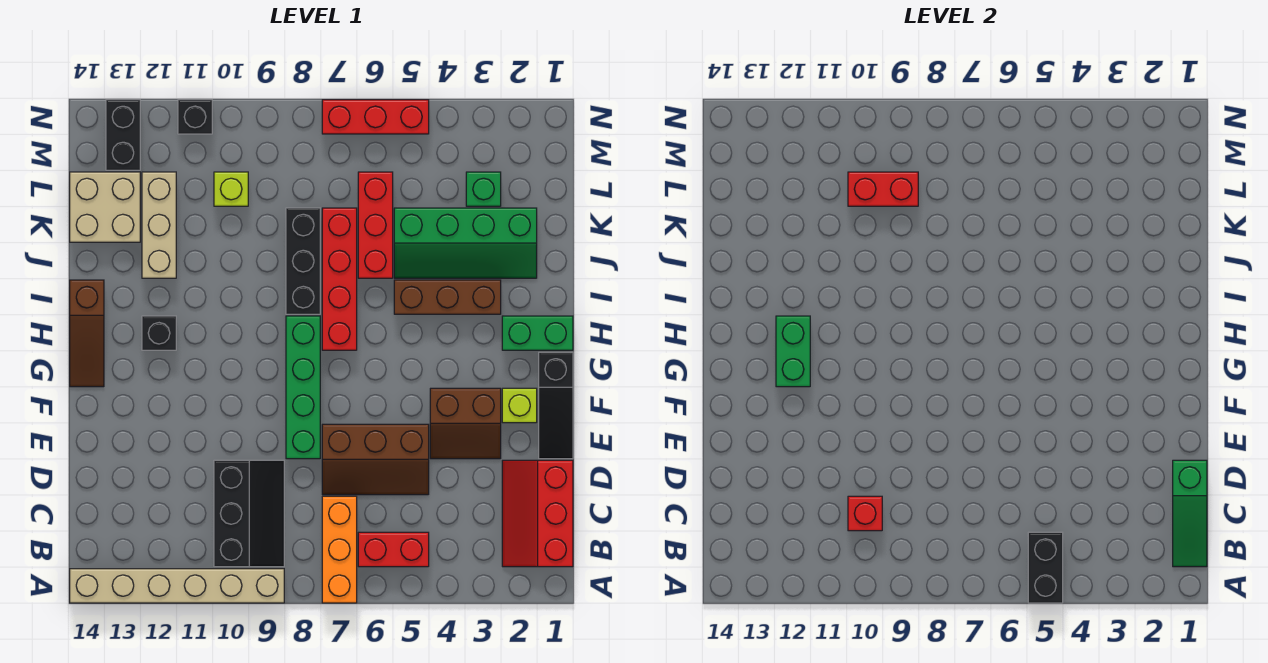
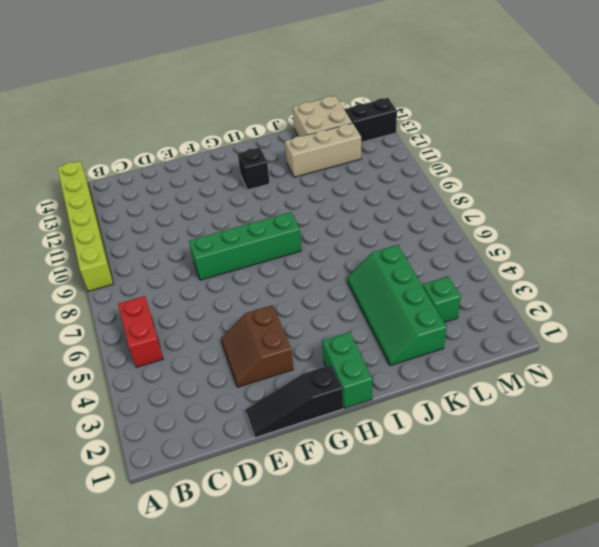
lime brick A9:A14 level 1 -> tan brick A9:A14 level 1
none -> orange brick A7:C7 level 1
none -> red slope B1:D2 level 1 top 1
none -> black slope B9:D10 level 1 top 10
none -> brown slope D5:E7 level 1 top E

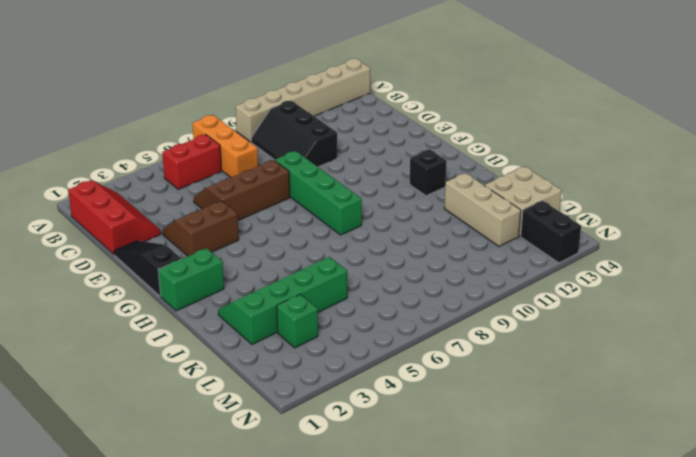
none -> lime brick F2 level 1
none -> brown slope G14:I14 level 1 top I
none -> red brick H7:K7 level 1
none -> brown brick I3:I5 level 1

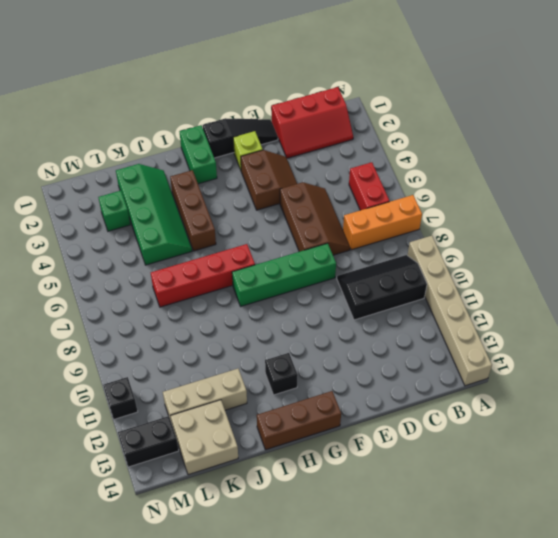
brown brick G14:I14 level 1 -> brown slope G14:I14 level 1 top I
none -> black brick I8:K8 level 1
none -> red brick J6:L6 level 1
none -> lime brick L10 level 1
none -> red brick N5:N7 level 1

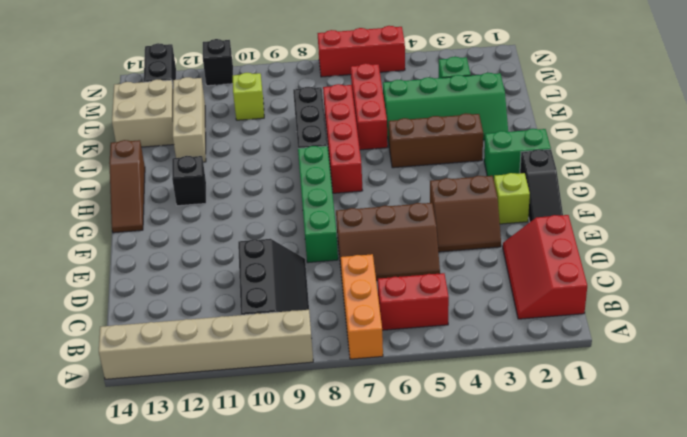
none -> black brick A5:B5 level 2
none -> green slope B1:D1 level 2 top D
none -> red brick C10 level 2
none -> green brick G12:H12 level 2

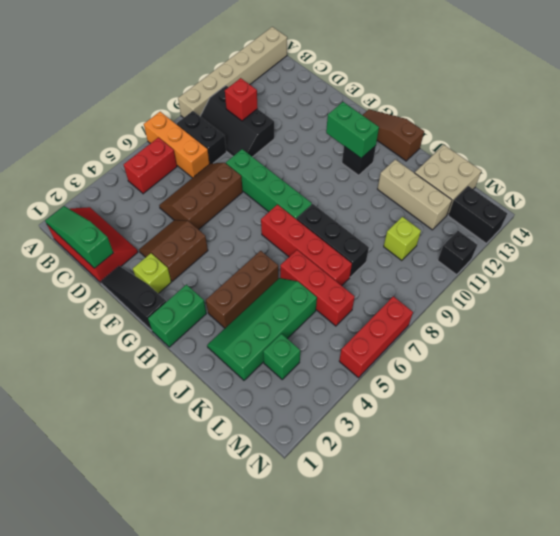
black brick B8:C8 level 1 -> black brick A5:B5 level 2
none -> red brick L9:L10 level 2

